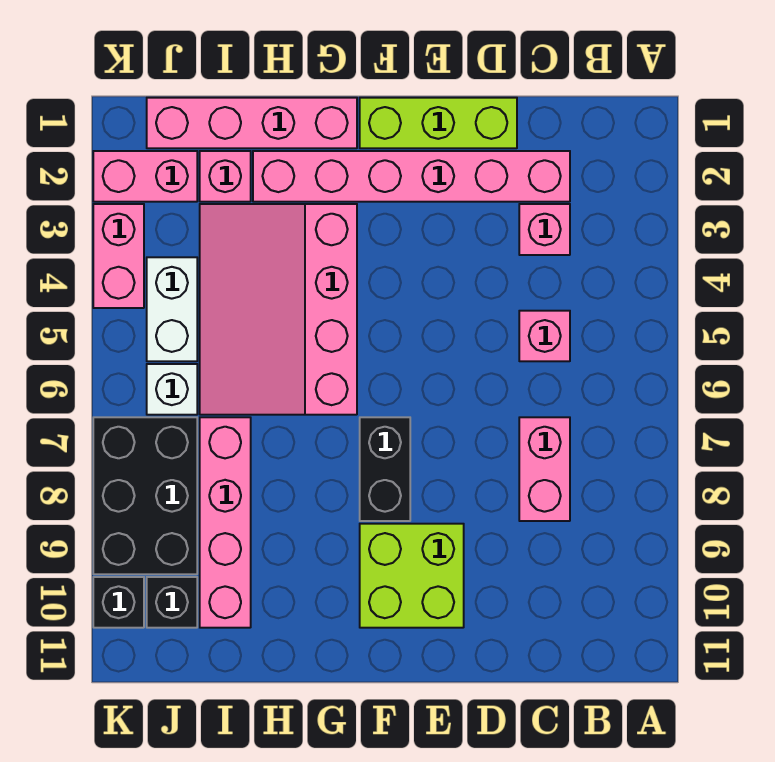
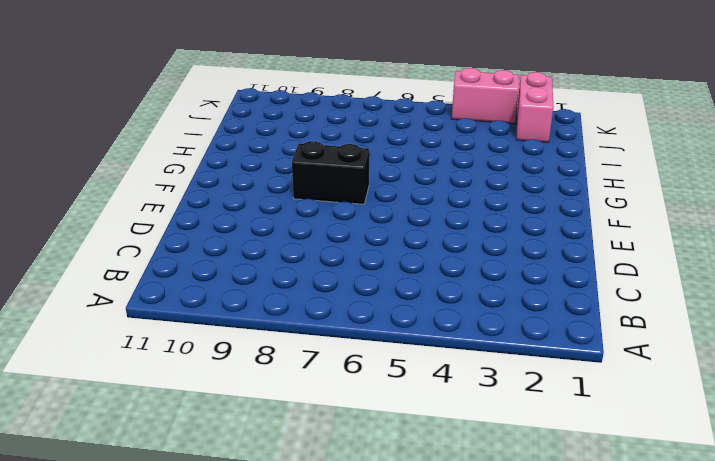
none -> pink brick C2:H2 level 1
none -> pink brick C3 level 1
none -> pink brick C5 level 1

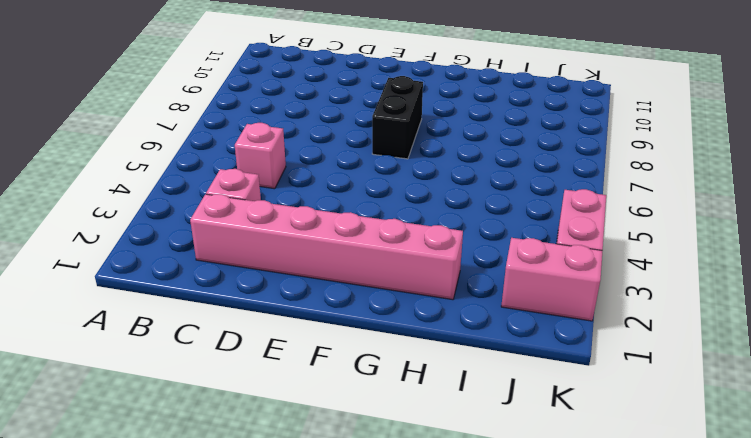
none -> pink brick C7:C8 level 1
none -> lime brick D1:F1 level 1
none -> lime brick E9:F10 level 1

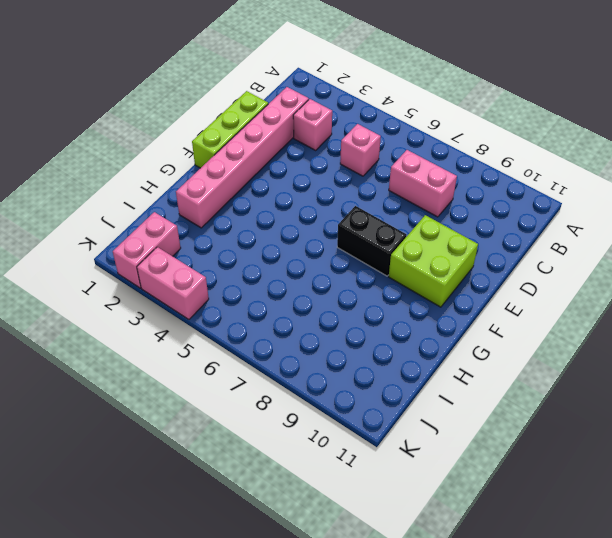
none -> pink brick G1:J1 level 1
none -> pink slope G3:I6 level 1 top G
none -> pink brick I2 level 1

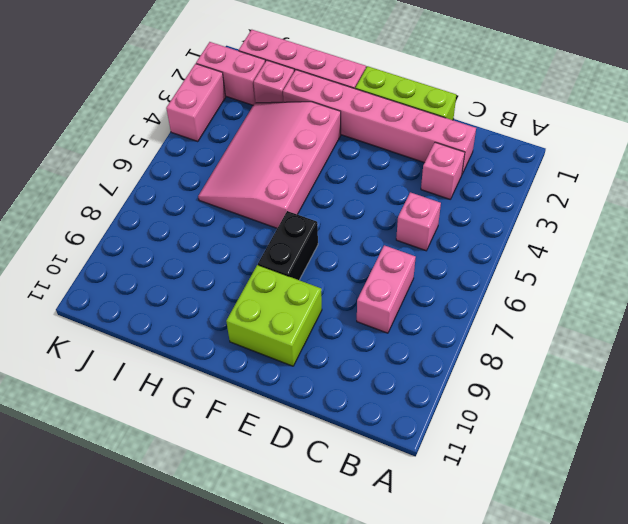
none -> pink brick I7:I10 level 1
none -> white brick J4:J5 level 1
none -> white brick J6 level 1

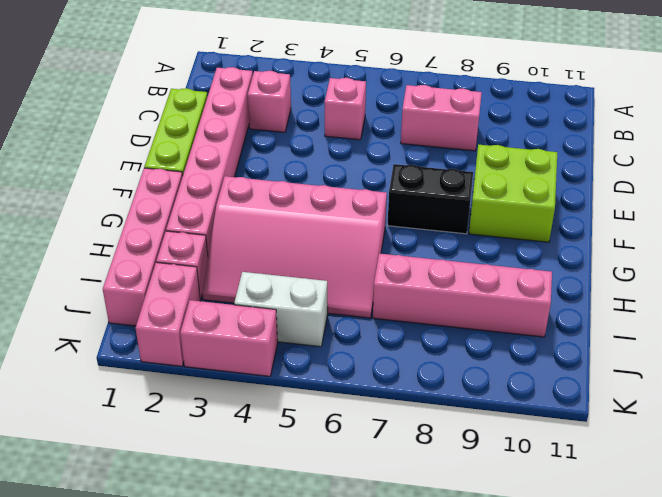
none -> white brick J6 level 1
none -> black brick J7:K9 level 1
none -> black brick J10 level 1

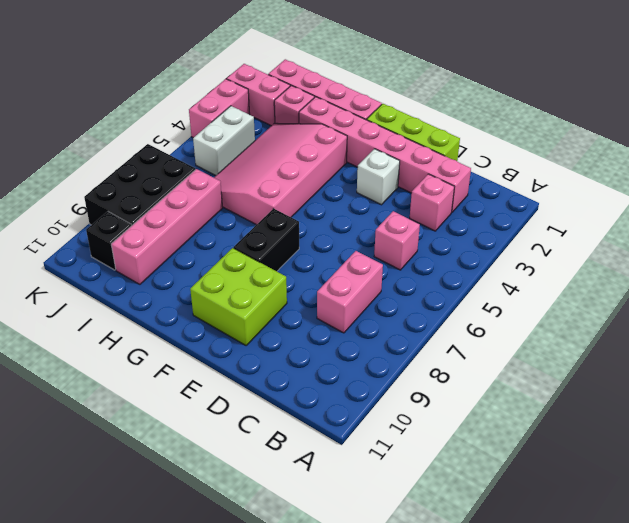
white brick E3 level 1 -> white brick J6 level 1
none -> black brick K10 level 1

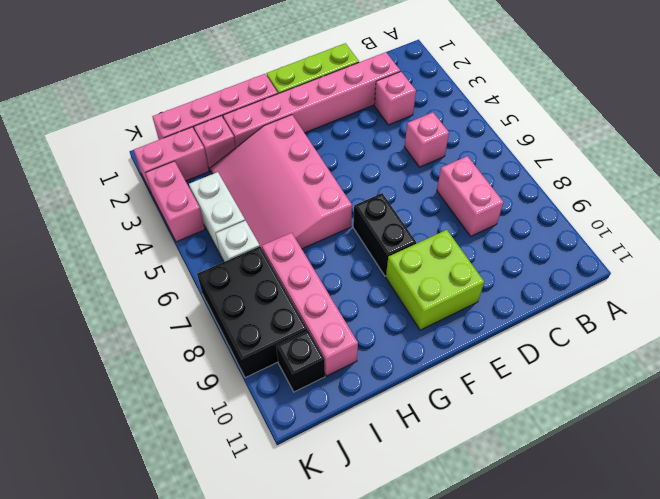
none -> black brick K10 level 1

